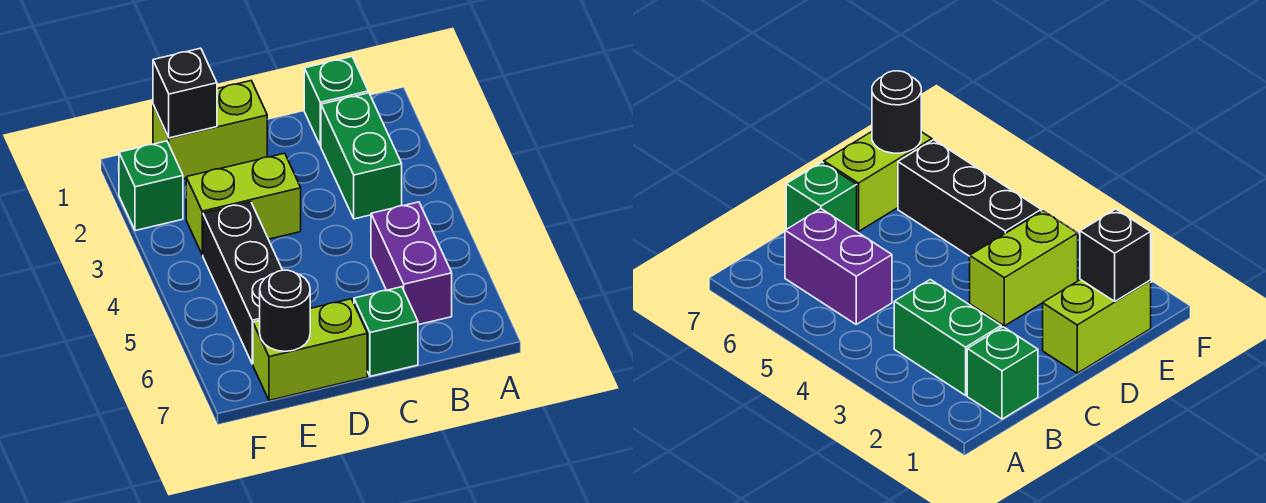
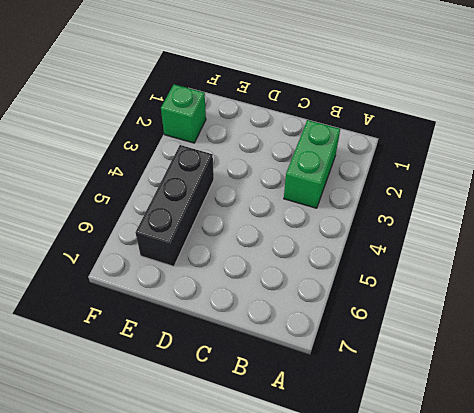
none -> green brick B1 level 1
none -> purple brick B5:B6 level 1

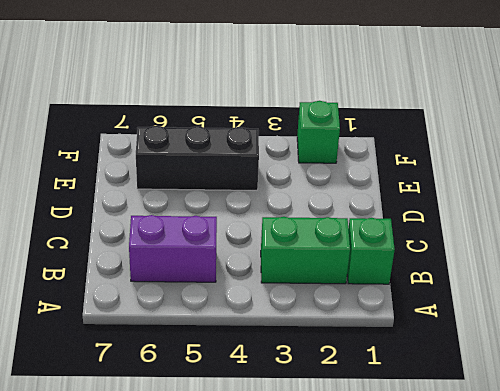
none -> green brick C7 level 1
none -> lime brick D1:E1 level 1

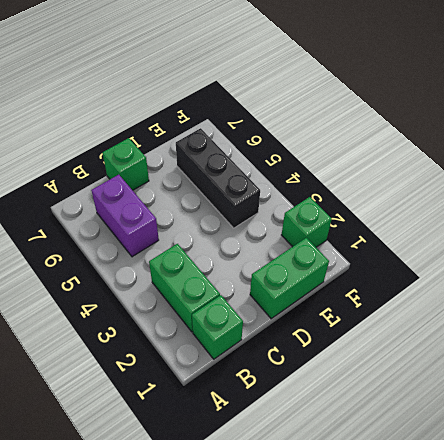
green brick D1:E1 level 1 -> lime brick D1:E1 level 1
none -> lime brick D3:E3 level 1
none -> lime brick D7:E7 level 1

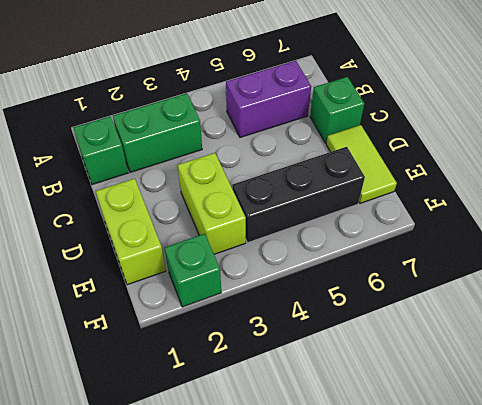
lime tile D7:E7 level 1 -> lime brick D7:E7 level 1
none -> black brick E1 level 2
none -> black round brick E7 level 2

